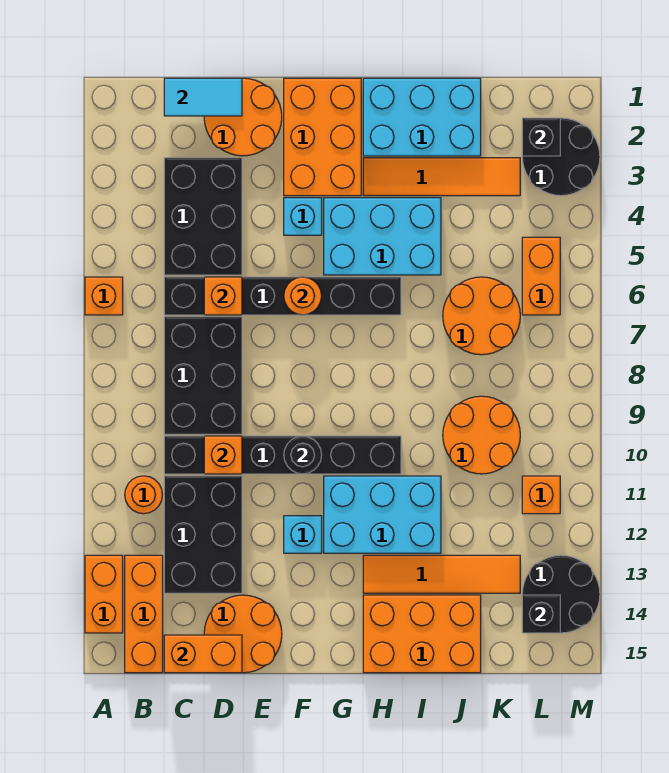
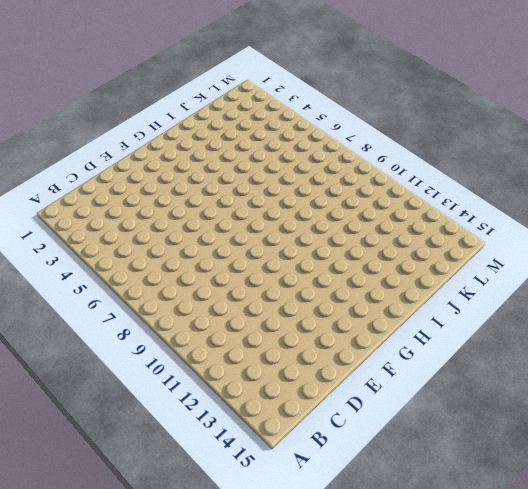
none -> orange brick A6 level 1
none -> orange brick A13:A14 level 1
none -> orange round brick B11 level 1
none -> orange brick B13:B15 level 1

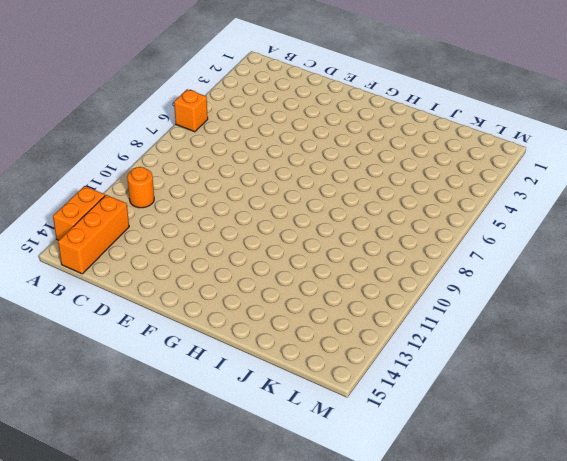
none -> black brick C3:D5 level 1
none -> black brick C6:H6 level 1
none -> black brick C7:D9 level 1
none -> black brick C10:H10 level 1

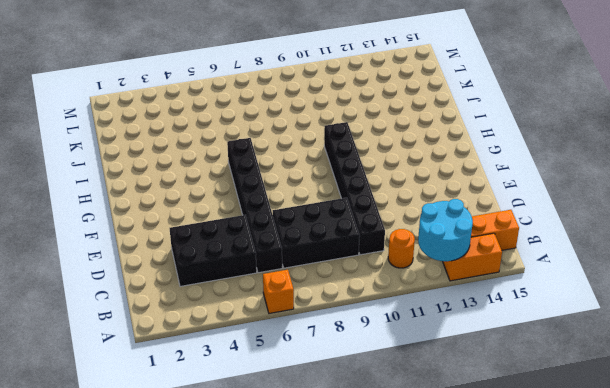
cyan round brick A12:B13 level 2 -> none
none -> black brick C11:D13 level 1
none -> orange round brick D1:E2 level 1
none -> orange round brick D14:E15 level 1
none -> orange brick F1:G3 level 1

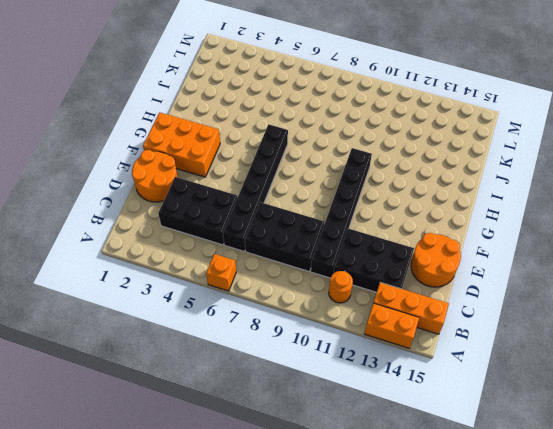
none -> cyan brick F4 level 1
none -> cyan brick F12 level 1
none -> cyan brick G4:I5 level 1
none -> cyan brick G11:I12 level 1

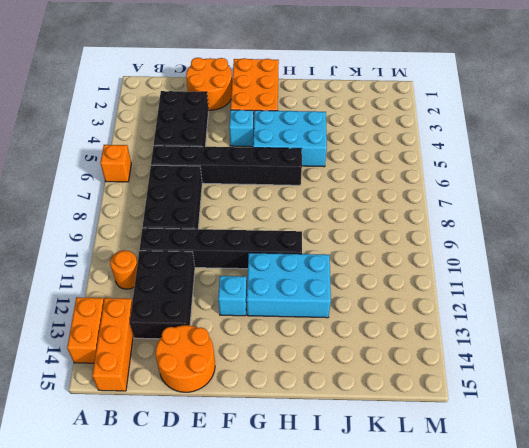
none -> cyan brick H1:J2 level 1
none -> orange tile H3:K3 level 1
none -> orange tile H13:K13 level 1
none -> orange brick H14:J15 level 1

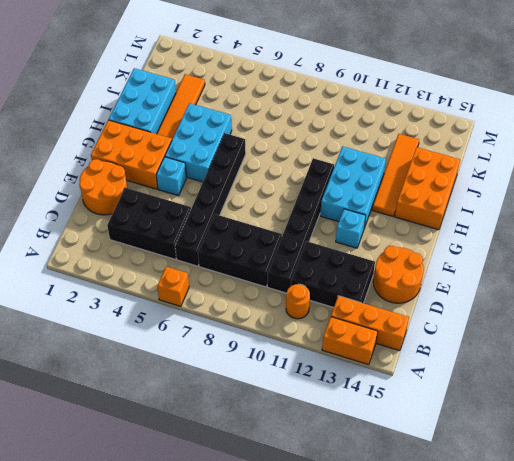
none -> orange round brick J6:K7 level 1
none -> orange round brick J9:K10 level 1
none -> black round brick L2:M3 level 1
none -> orange brick L5:L6 level 1

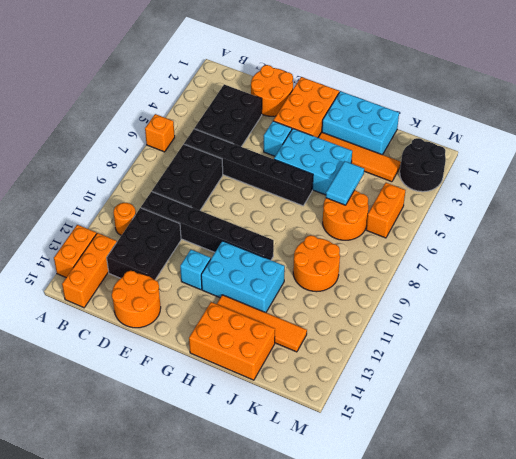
cyan tile J5:J6 level 2 -> cyan tile C1:D1 level 2
none -> orange brick L11 level 1
none -> black round brick L13:M14 level 1
none -> orange brick C15:D15 level 2
none -> orange brick D6 level 2

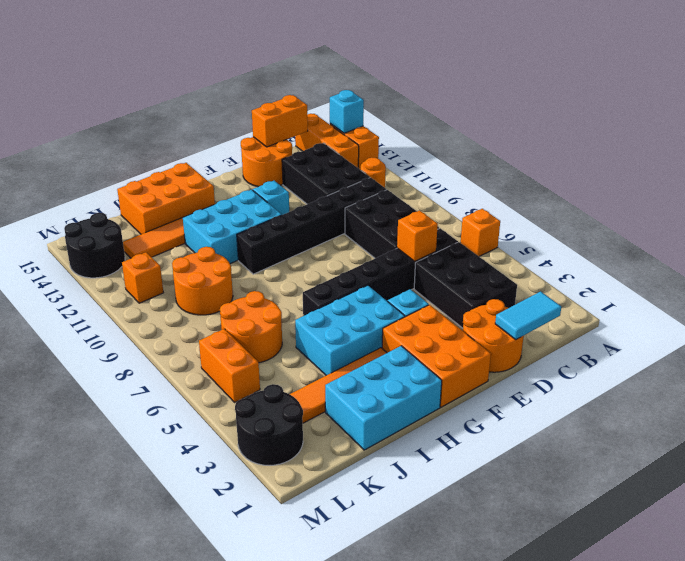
cyan brick A14 level 2 -> none
none -> orange brick D10 level 2
none -> orange round brick F6 level 2
none -> black round brick F10 level 2
none -> black brick L2 level 2

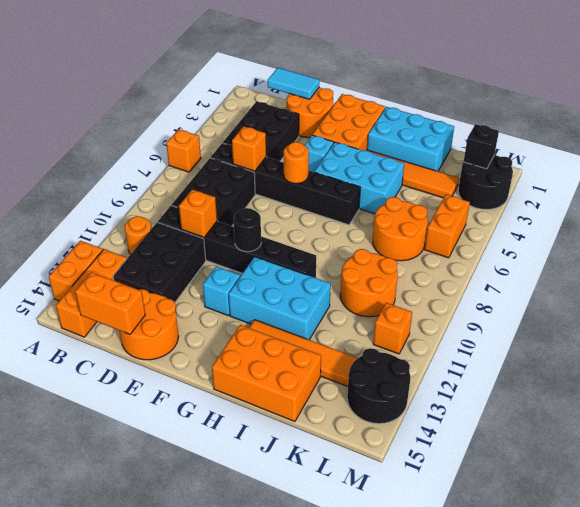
none -> black brick L14 level 2

